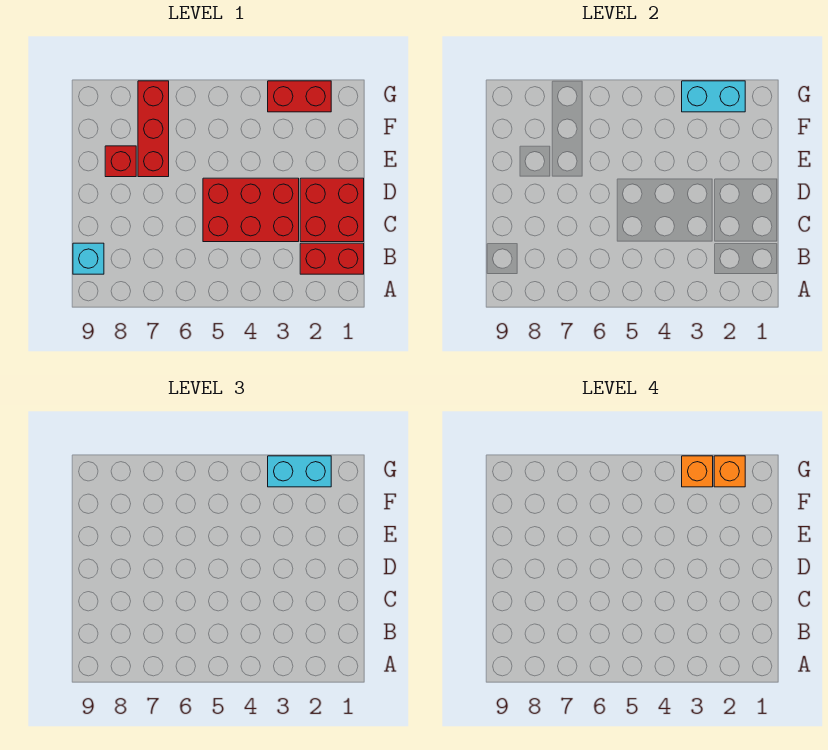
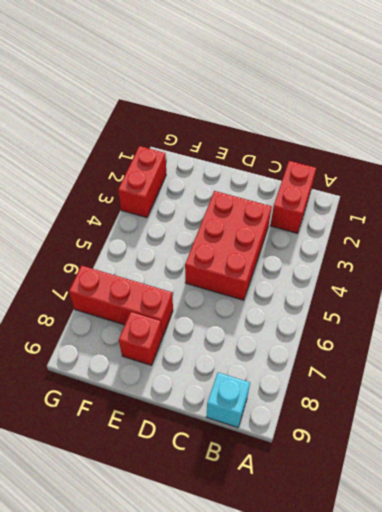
none -> red brick C1:D2 level 1
none -> cyan brick G2:G3 level 2

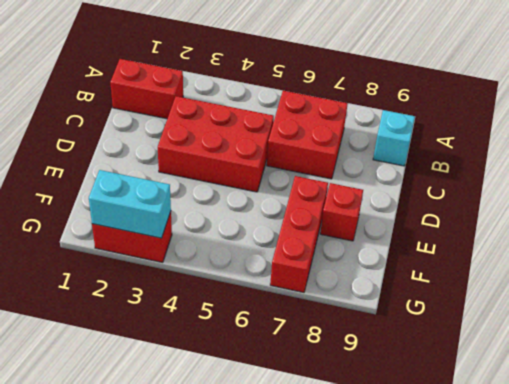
red brick B6:C7 level 1 -> red brick C1:D2 level 1
none -> cyan brick G2:G3 level 3
none -> orange brick G2 level 4

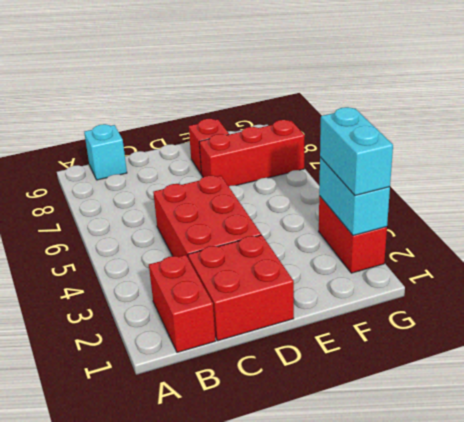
none -> orange brick G2 level 4
none -> orange brick G3 level 4

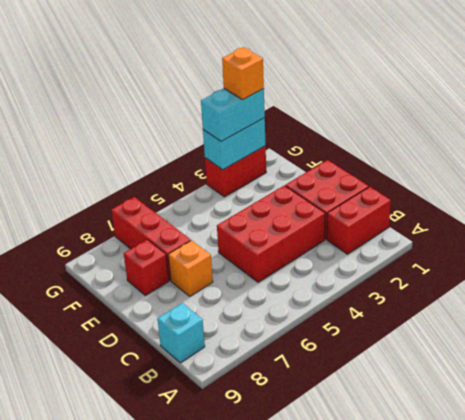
orange brick D7 level 1 -> orange brick G3 level 4

